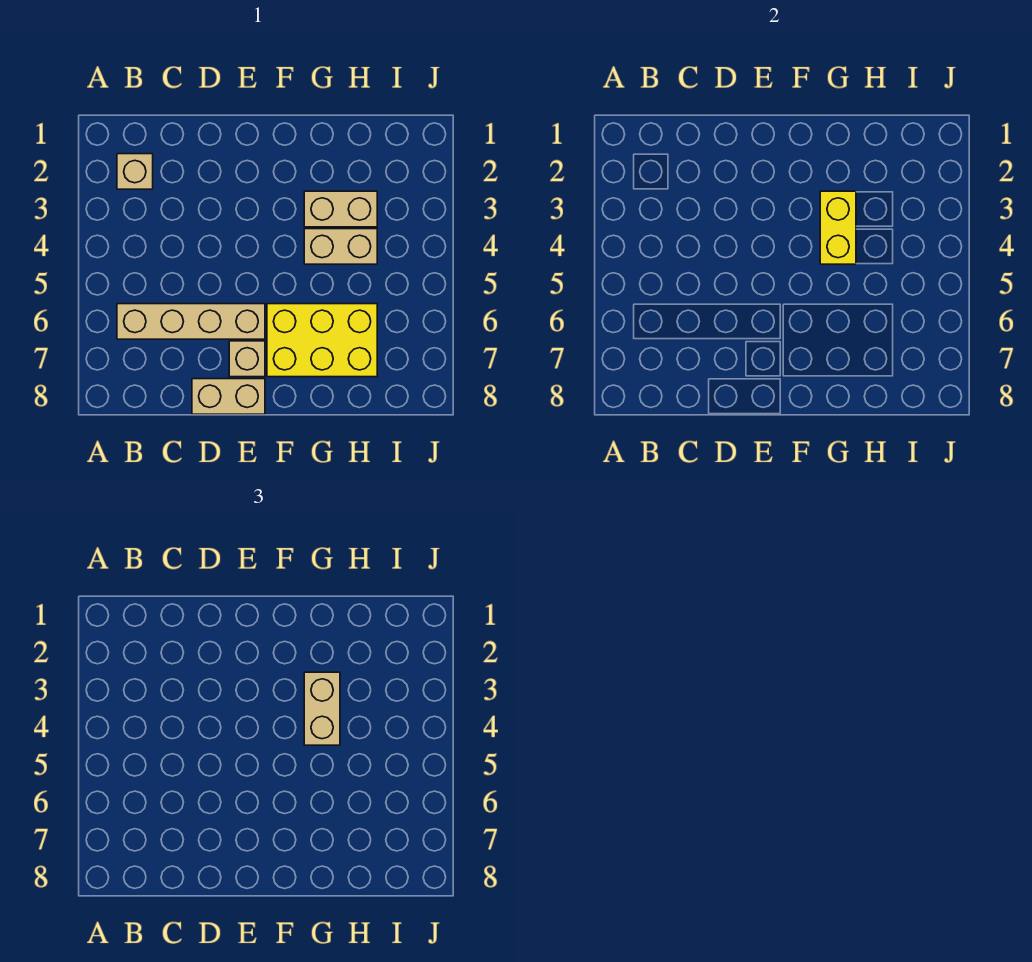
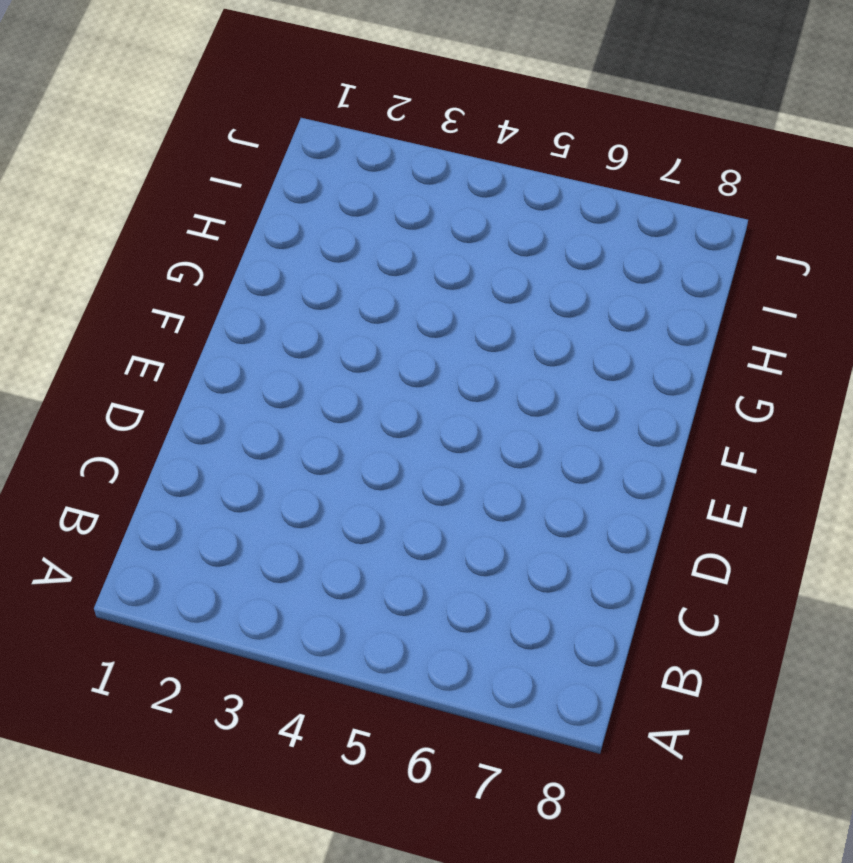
none -> tan brick B2 level 1
none -> tan brick B6:E6 level 1

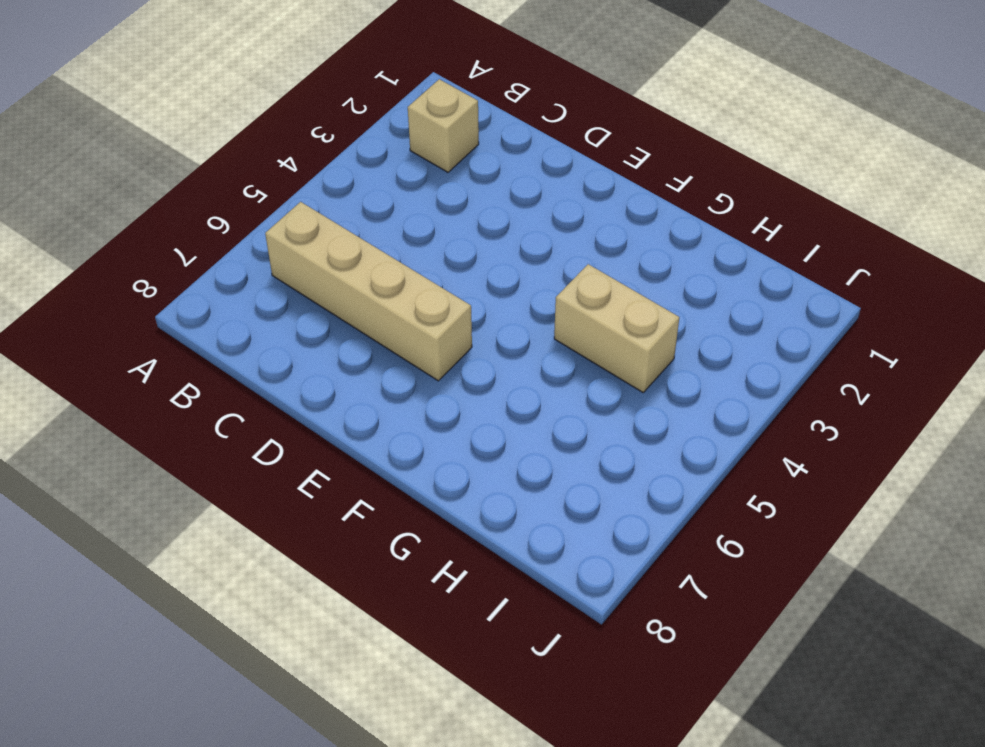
none -> tan brick D8:E8 level 1
none -> tan brick E7 level 1

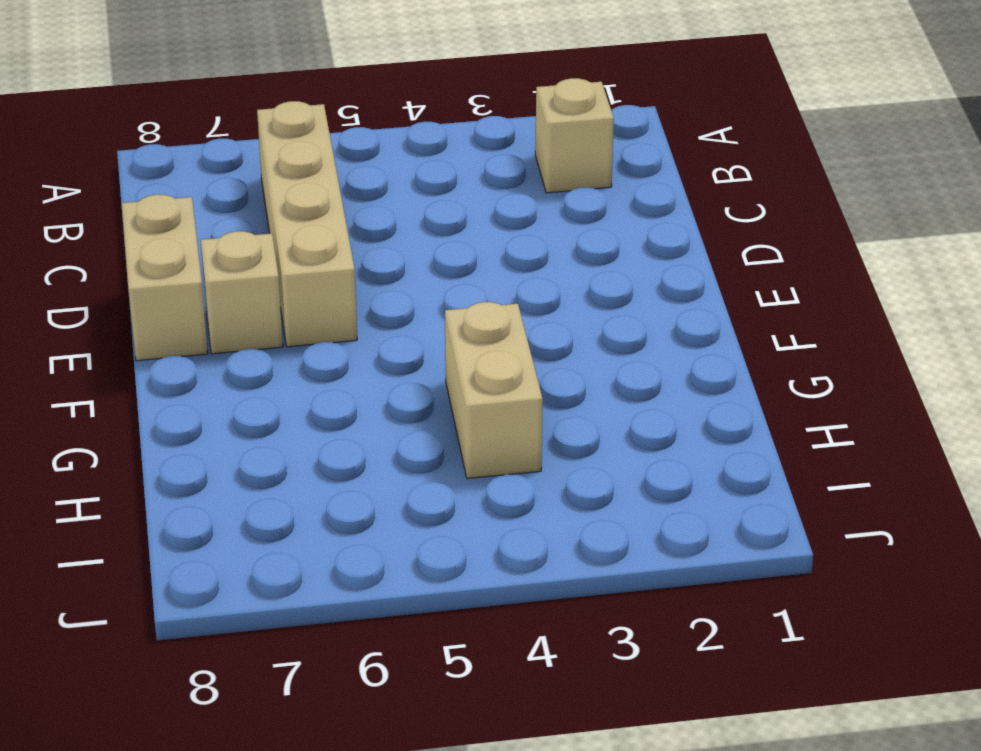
none -> yellow brick F6:H7 level 1
none -> tan brick G3:H3 level 1

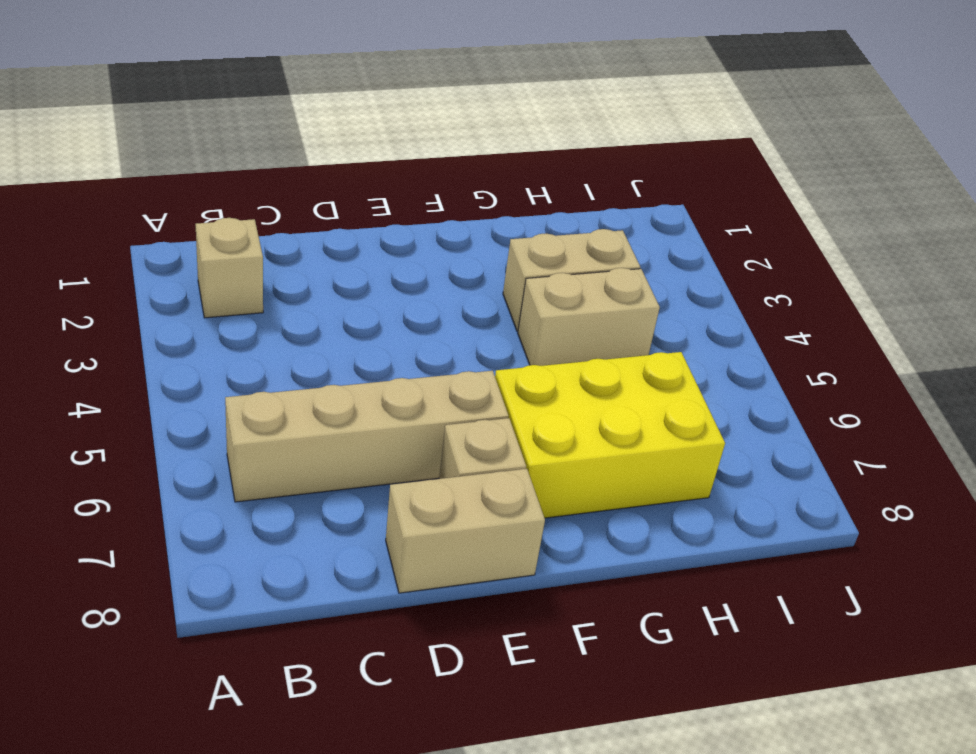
none -> yellow brick G3:G4 level 2
none -> tan brick G3:G4 level 3

